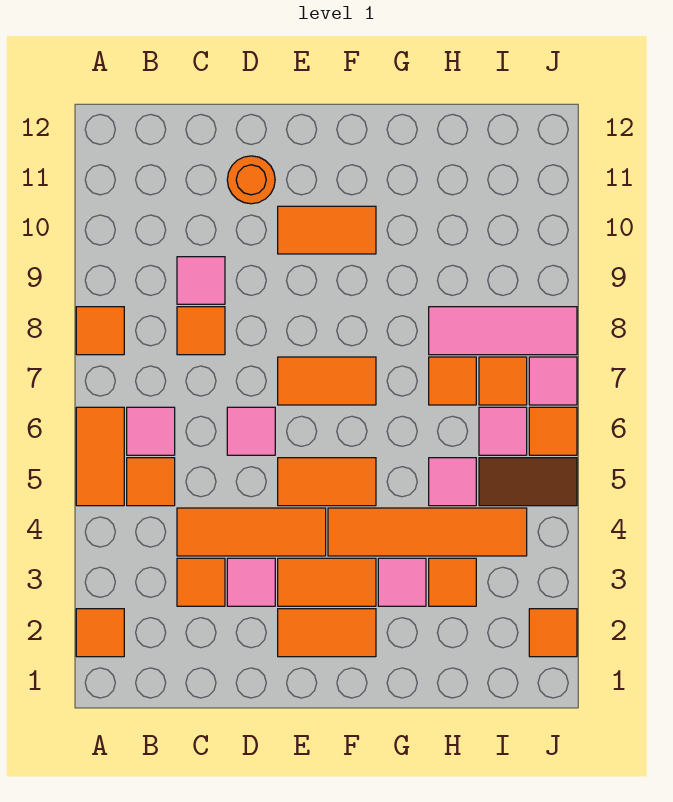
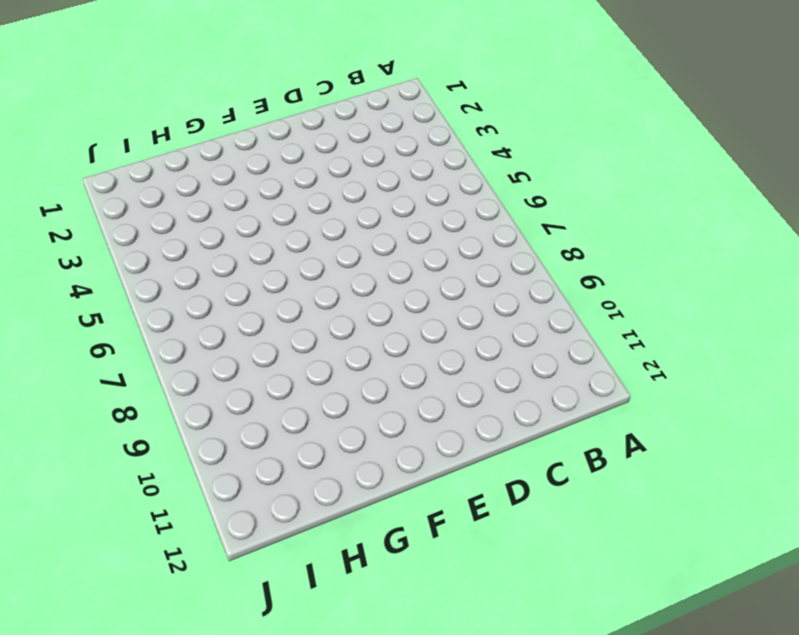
none -> orange tile A2 level 1
none -> orange tile A5:A6 level 1
none -> orange tile A8 level 1

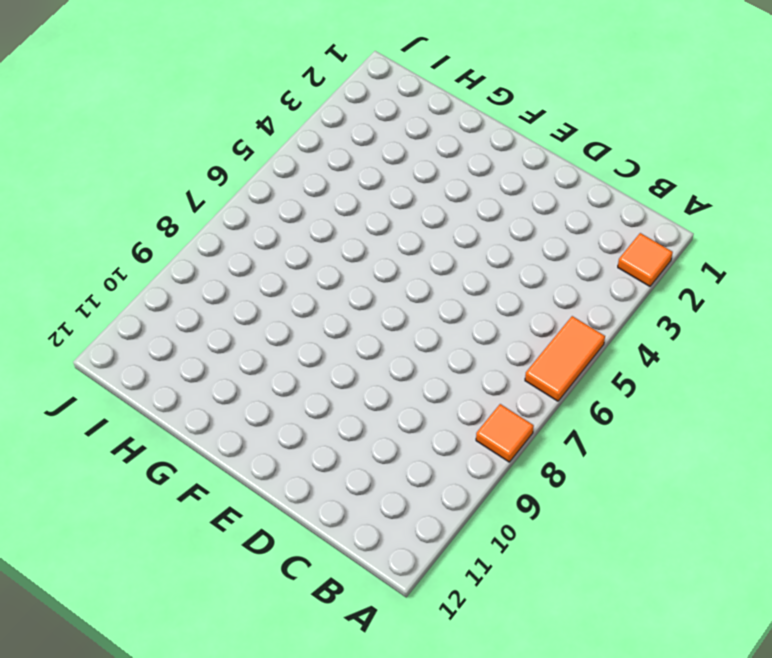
none -> orange tile B5 level 1
none -> pink tile B6 level 1
none -> orange tile C3 level 1

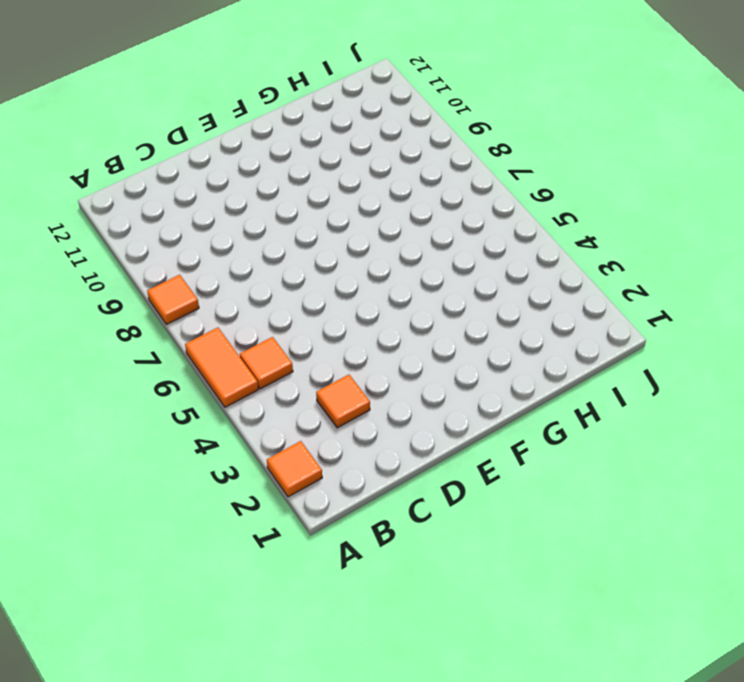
none -> pink tile B6 level 1
none -> orange tile C4:E4 level 1
none -> orange tile C8 level 1

